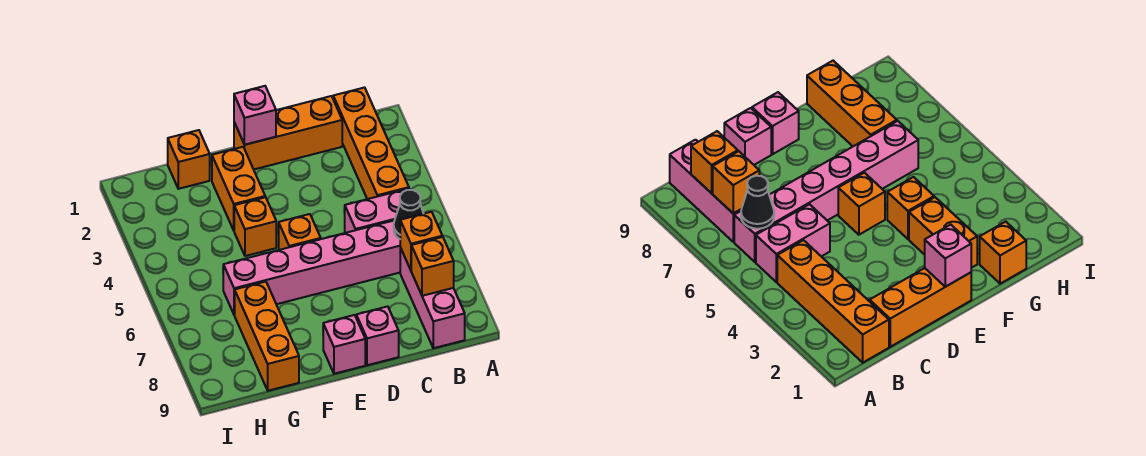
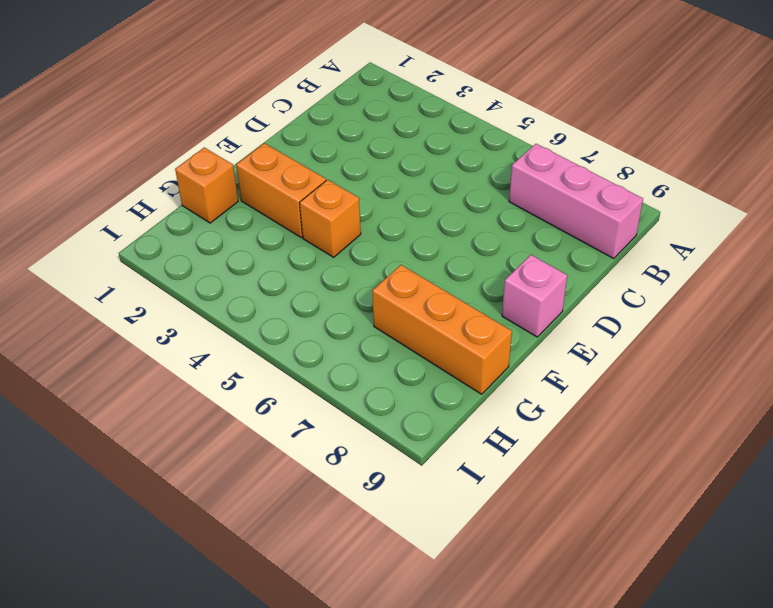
none -> orange brick B1:B4 level 1
none -> pink brick B5:C5 level 1
none -> pink brick B6:G6 level 1

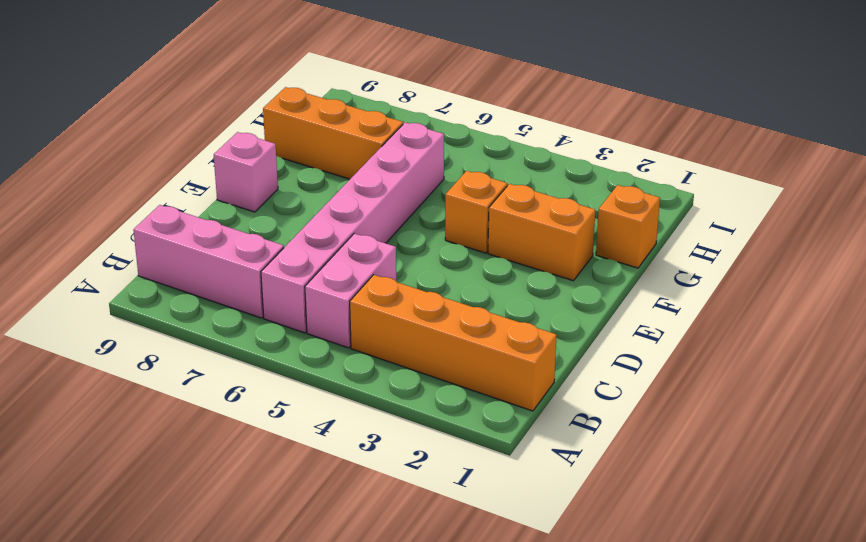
none -> orange brick C1:E1 level 1
none -> pink brick D9 level 1
none -> orange brick E5 level 1

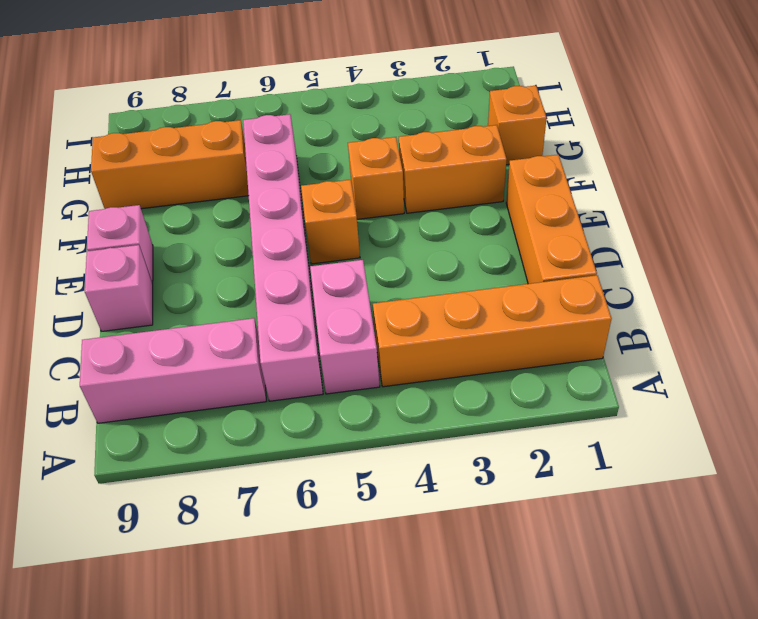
none -> black cone B6 level 2
none -> orange brick B7 level 2
none -> orange brick B8 level 2

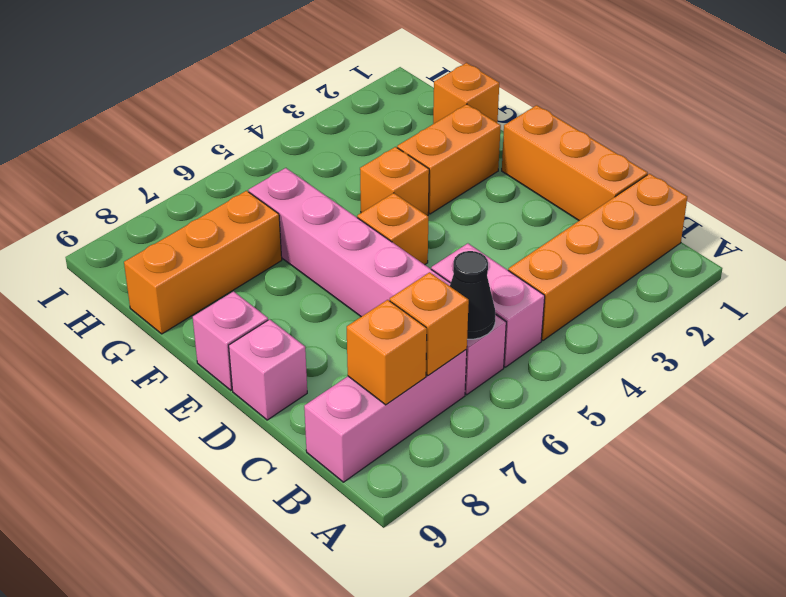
none -> pink brick E1 level 2

